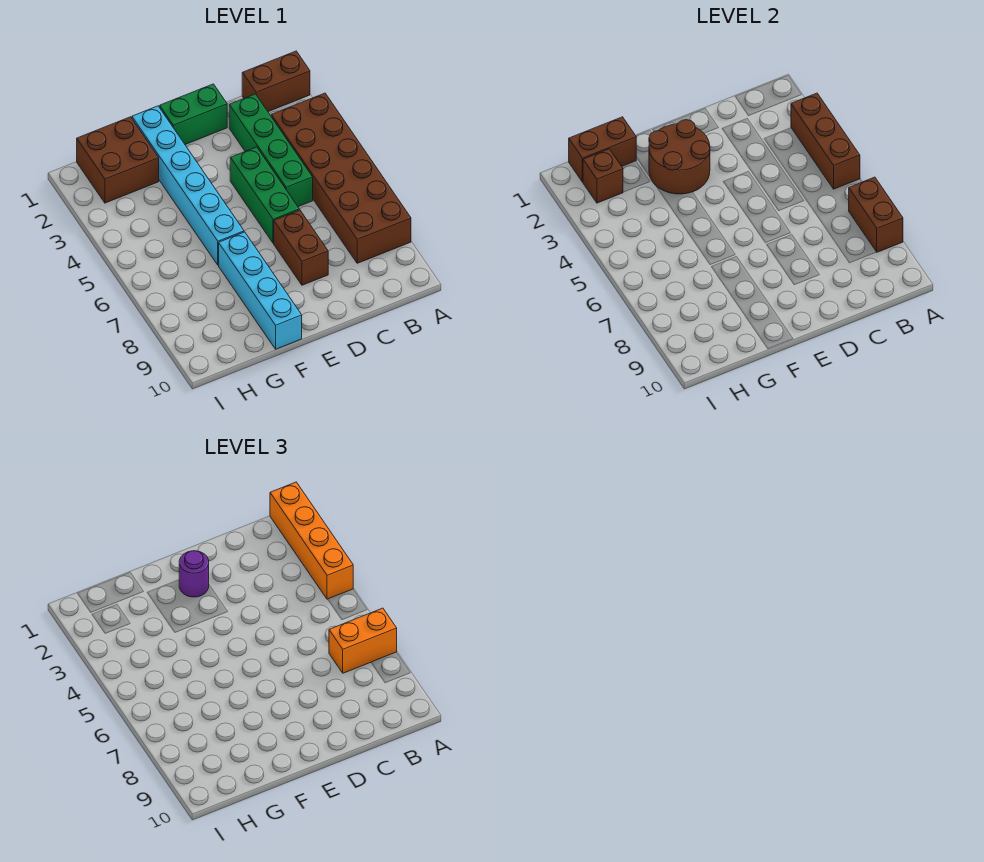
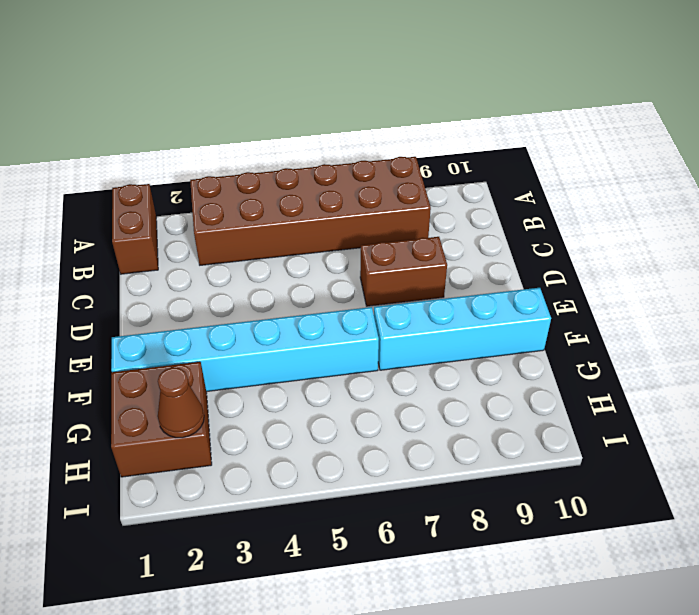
brown cone H2 level 2 -> brown brick H2 level 2
none -> green brick C2:C5 level 1
none -> green brick D1:E1 level 1
none -> green brick D4:D6 level 1

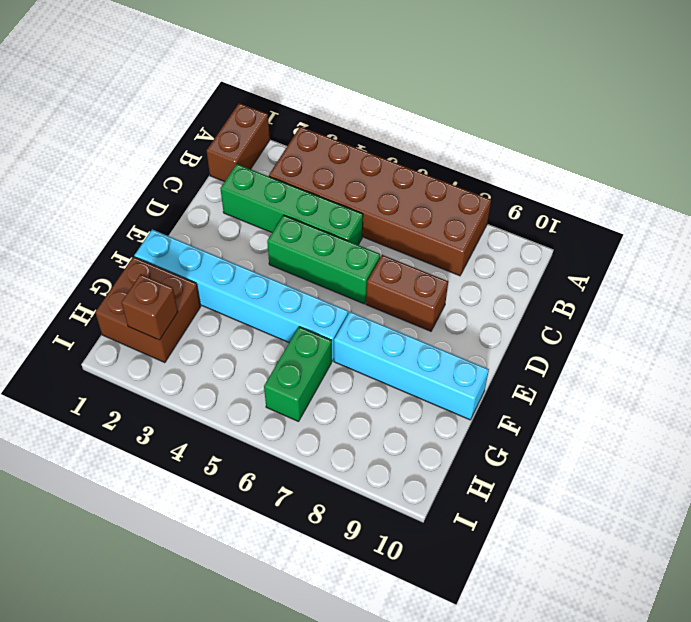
green brick G6:H6 level 1 -> green brick D1:E1 level 1
none -> brown brick A3:A5 level 2
none -> brown brick A7:A8 level 2
none -> brown round brick E2:F3 level 2

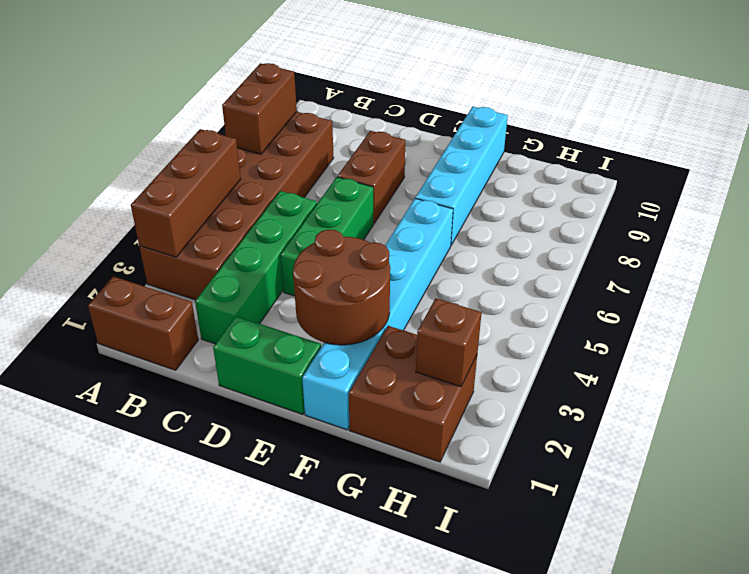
none -> brown brick G1:H1 level 2
none -> orange brick A1:A4 level 3
none -> orange brick A7:B7 level 3

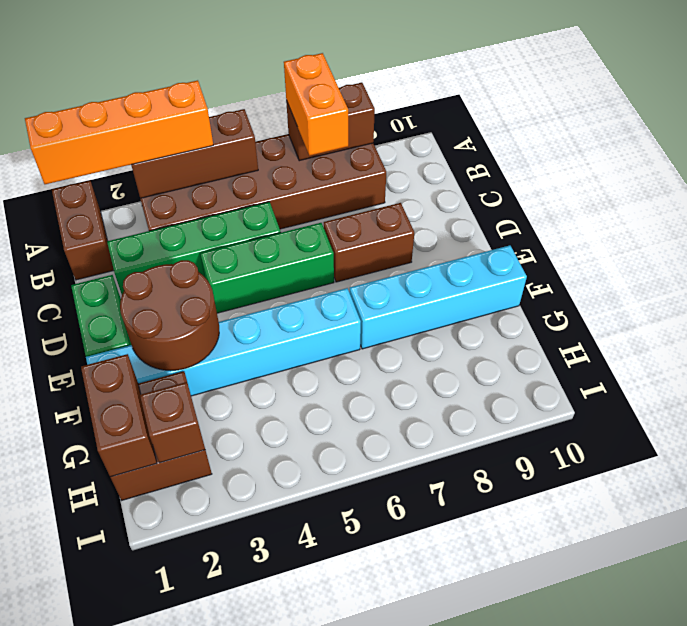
none -> purple round brick E2 level 3

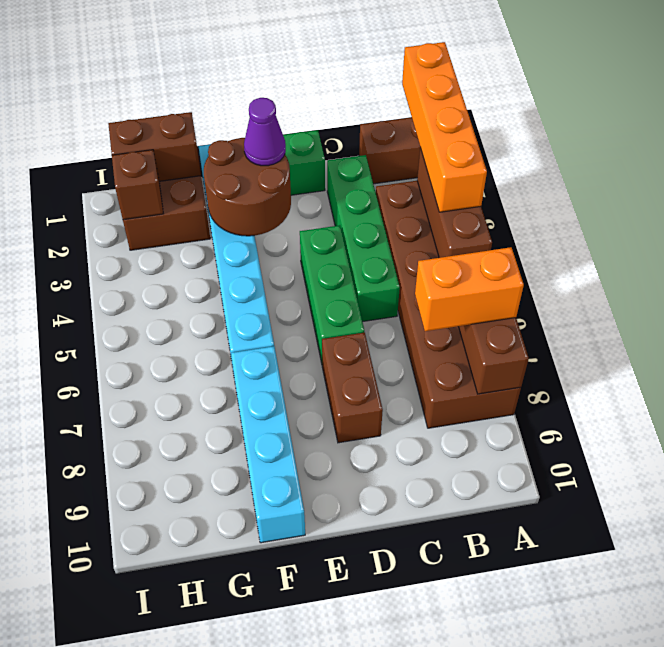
purple cone E2 level 3 -> purple round brick E2 level 3

